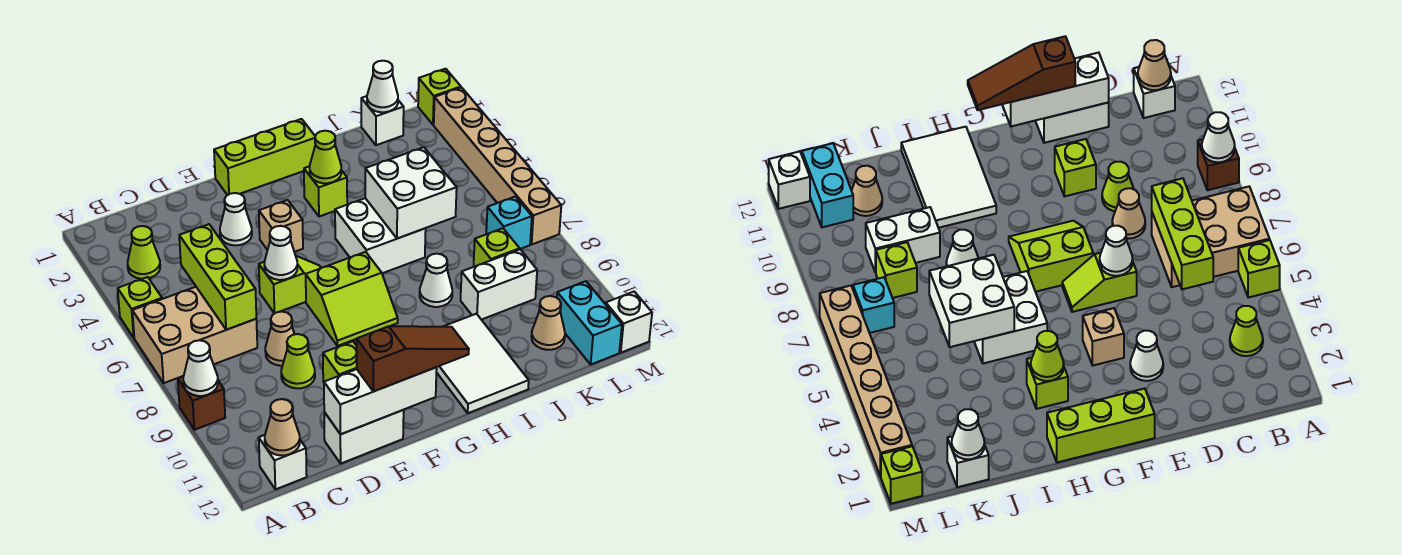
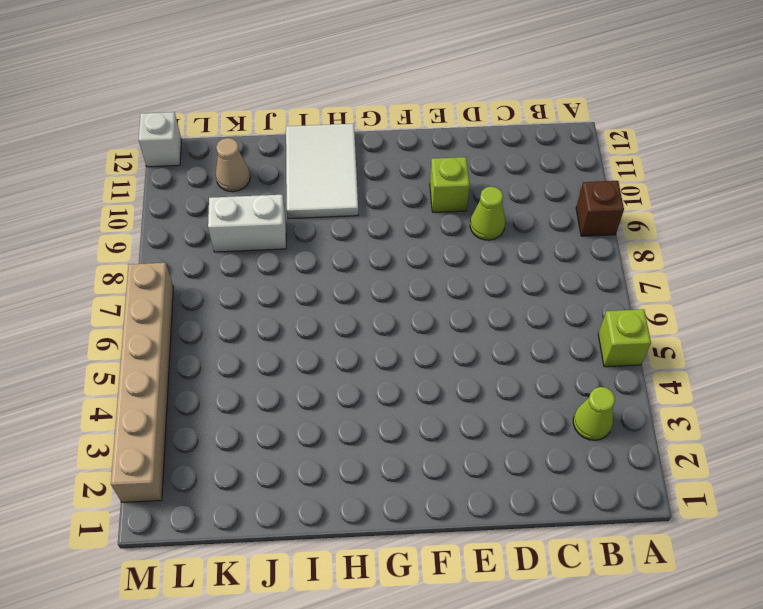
none -> tan brick A6:C7 level 1
none -> white brick B12 level 1
none -> tan cone D8 level 1
none -> white brick D12:E12 level 1

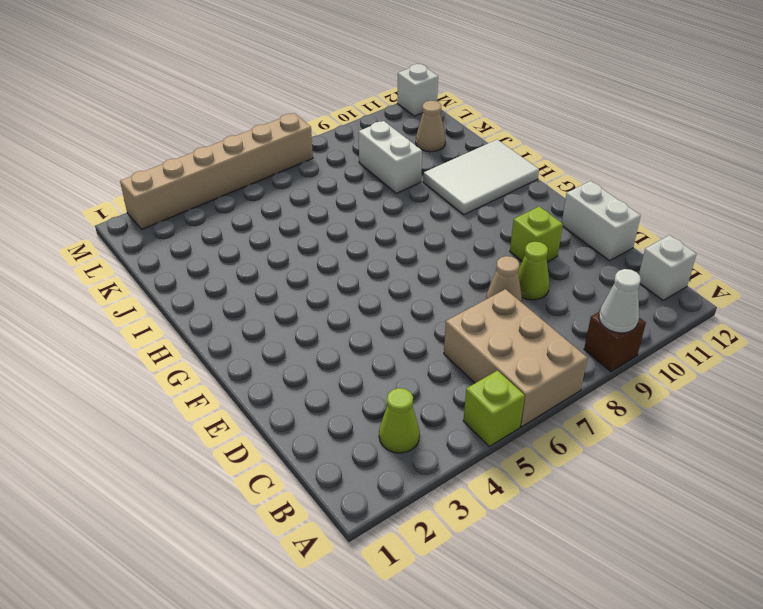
none -> white cone E3 level 1
none -> lime slope E6:F6 level 1 top E
none -> lime brick F1:H1 level 1
none -> tan brick F4 level 1

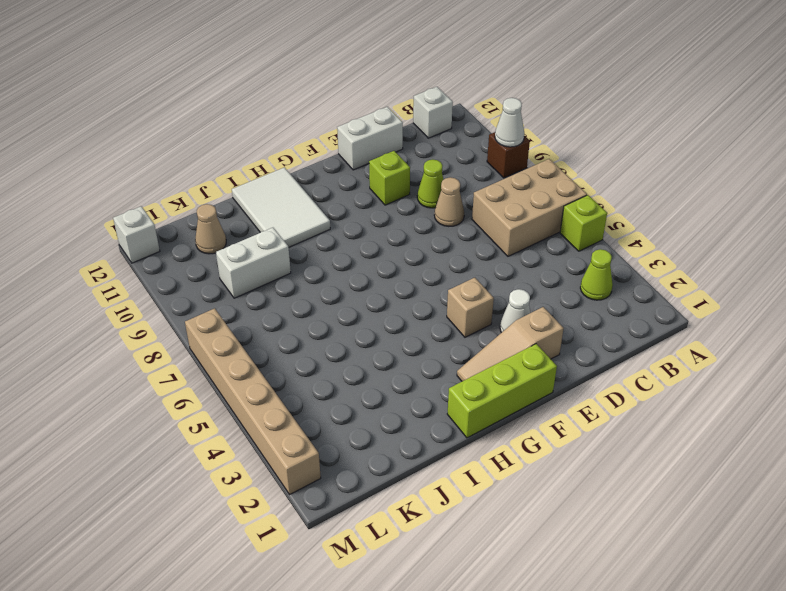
tan slope E2:G2 level 1 top E -> none
none -> lime slope E6:F6 level 1 top E
none -> lime slope F7:G8 level 1 top 7
none -> lime brick H3 level 1
none -> white brick H5:I6 level 1

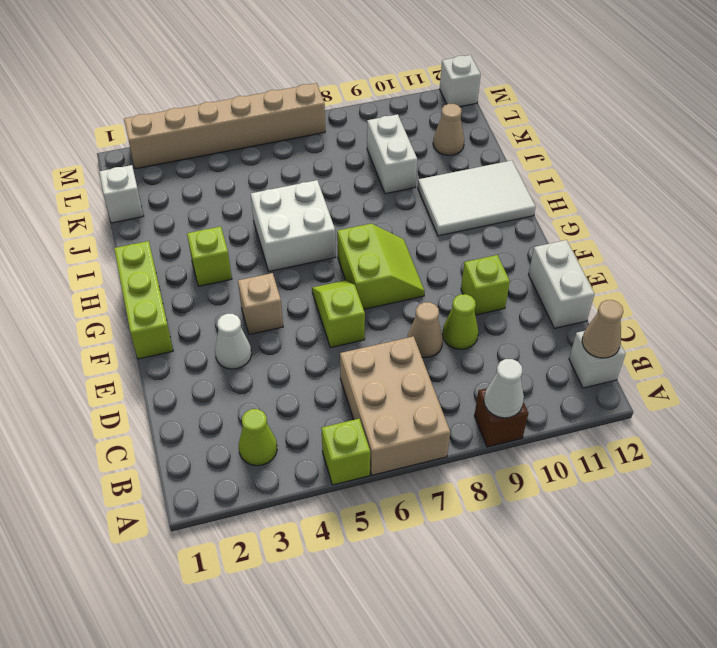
none -> white cone I8 level 1
none -> lime brick K8 level 1
none -> cyan brick L7 level 1
none -> cyan brick L11:L12 level 1

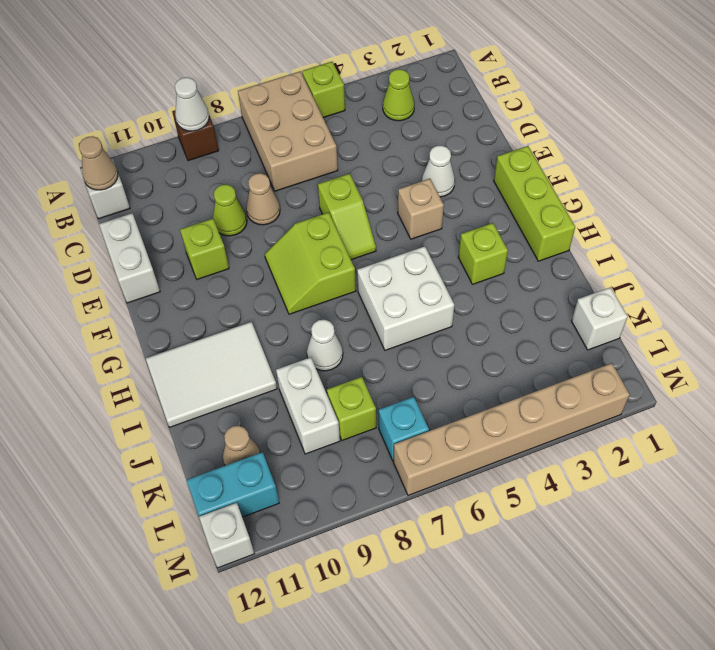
none -> lime brick M1 level 1
none -> lime brick C5:C7 level 2
none -> white brick D12:F12 level 2
none -> white cone E6 level 2

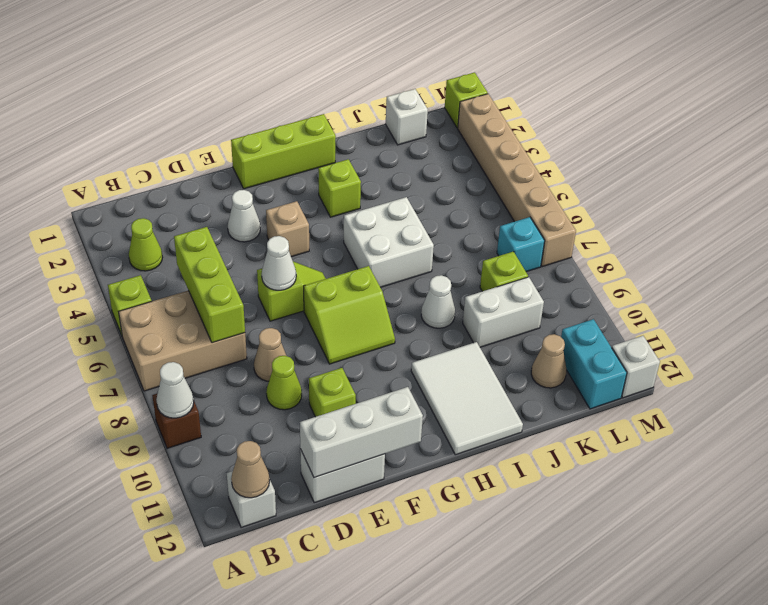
none -> lime cone H3 level 2
none -> white brick I5:J6 level 2
none -> white cone K1 level 2
none -> brown slope E12:G12 level 3 top E

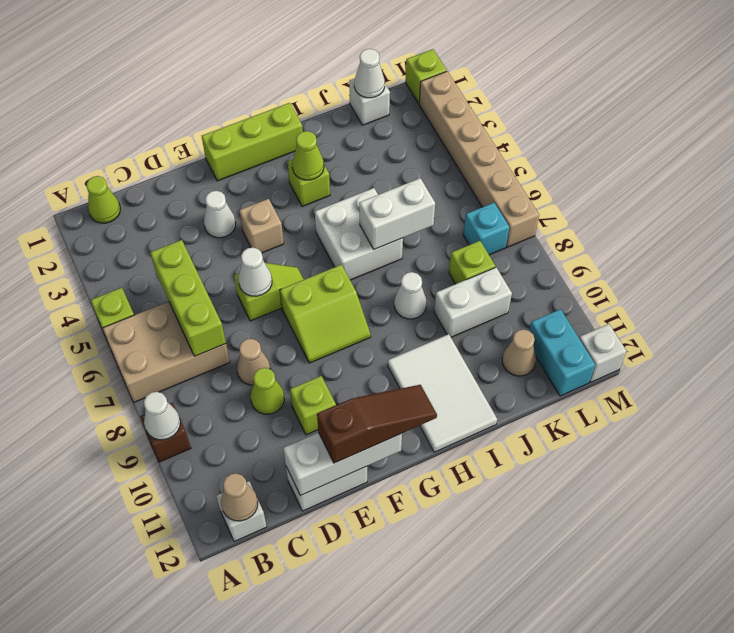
lime cone B1 level 1 -> lime cone B3 level 1
white brick I6:J6 level 2 -> white brick I5:J6 level 2

